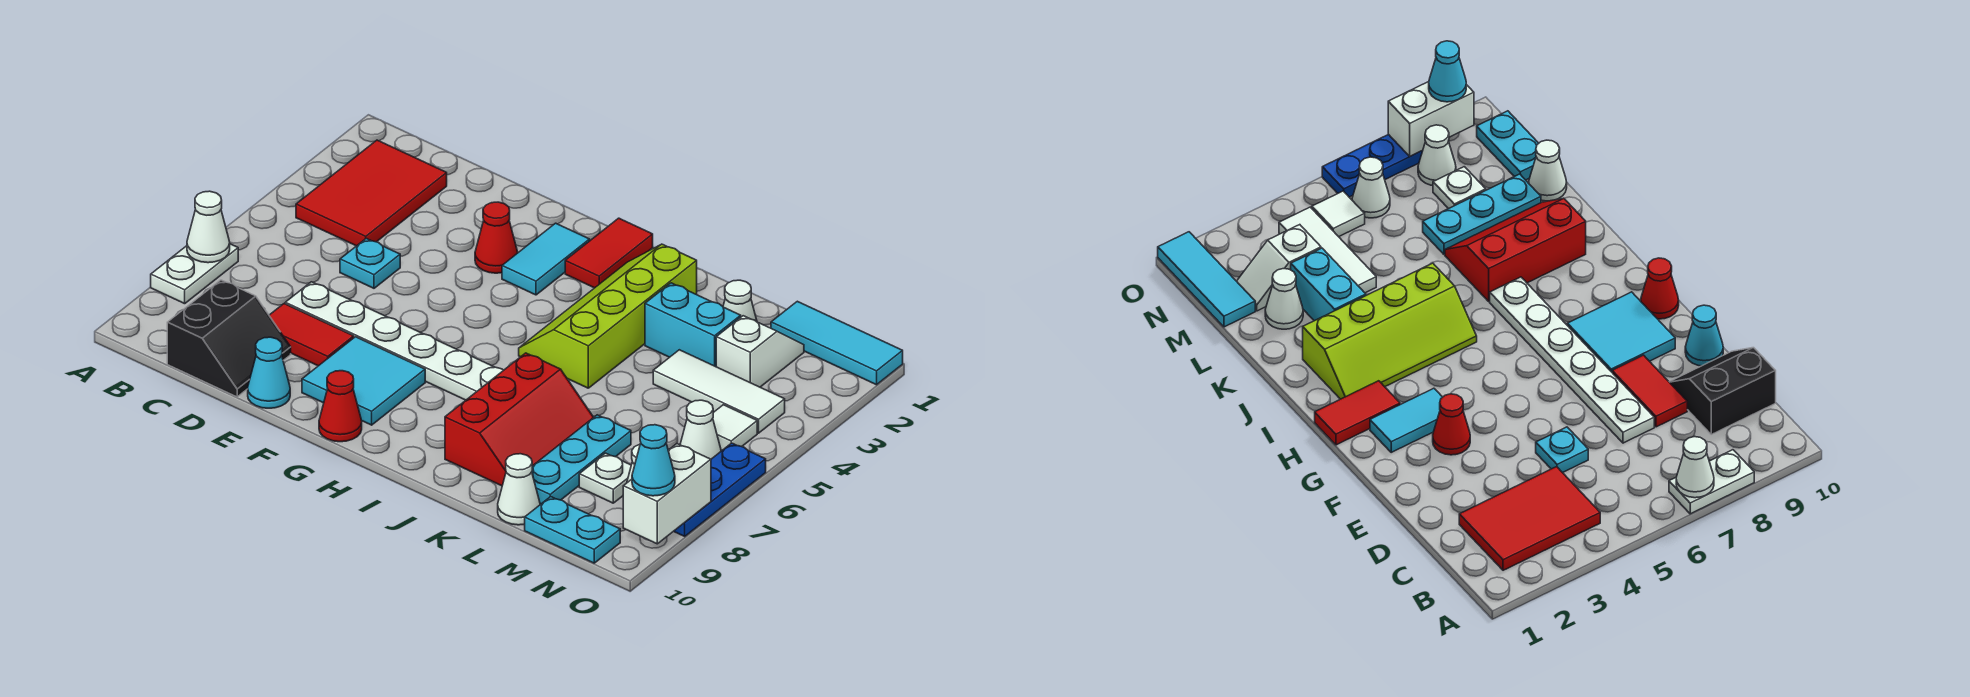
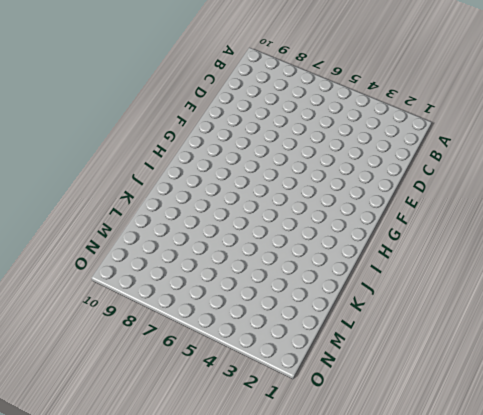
none -> white plate A7:A8 level 1
none -> red tile B2:C4 level 1
none -> black slope C9:D10 level 1 top C
none -> cyan plate D5 level 1

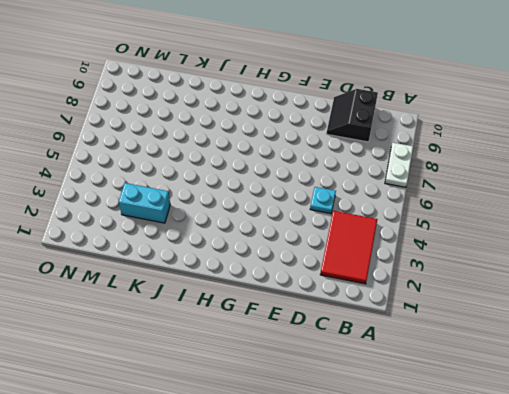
none -> white plate D7:I7 level 1
none -> red tile D8:E8 level 1
none -> cyan cone E10 level 1
none -> red cone F3 level 1

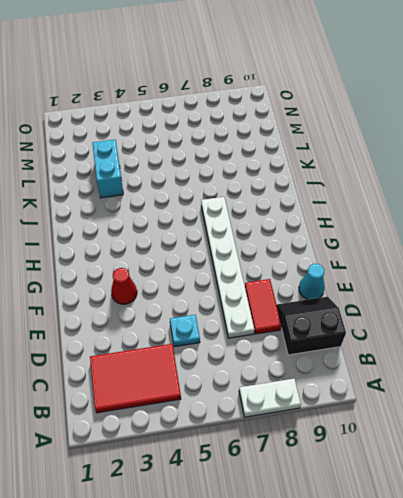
none -> cyan tile F8:G9 level 1
none -> cyan tile G2:G3 level 1
none -> red cone G10 level 1
none -> red tile H1:H2 level 1

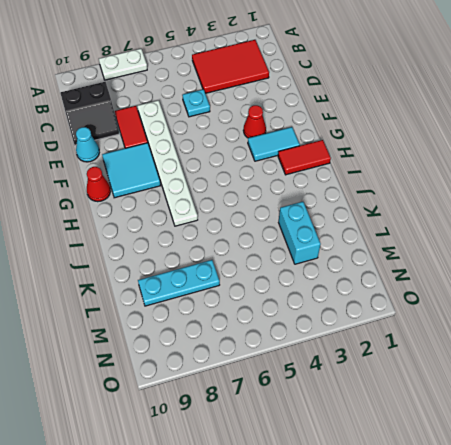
none -> lime slope I2:J5 level 1 top J
none -> red slope J7:K9 level 1 top J
none -> white cone L2 level 1
none -> white tile L4:N4 level 1

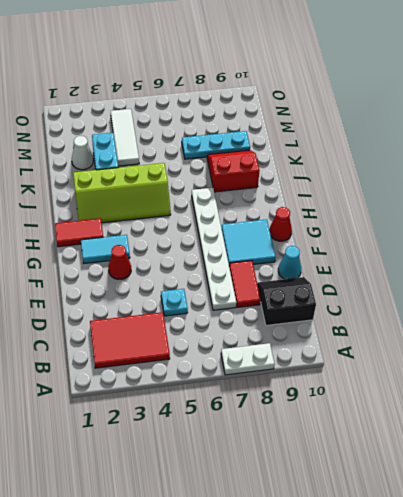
red slope J8:K9 level 1 top J -> red slope J7:K9 level 1 top J
none -> white cone L10 level 1
none -> cyan tile M1:O1 level 1
none -> white slope M2:M3 level 1 top 3
none -> white plate M8 level 1

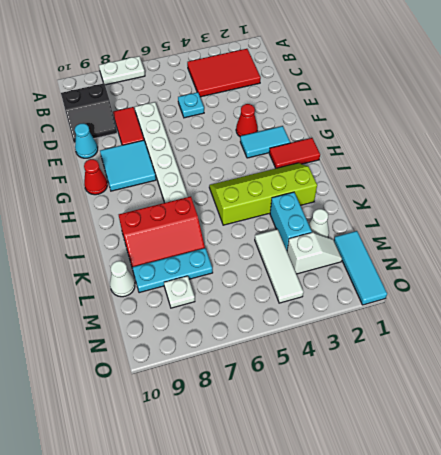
none -> cyan plate M10:N10 level 1
none -> white tile N5 level 1
none -> white cone N6 level 1
none -> white cone N8 level 1

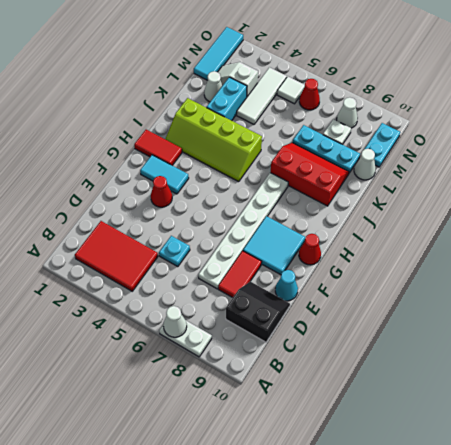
red cone N6 level 1 -> white cone N6 level 1
none -> blue plate O6:O8 level 1
none -> white brick O8:O9 level 2
none -> cyan cone O9 level 3

